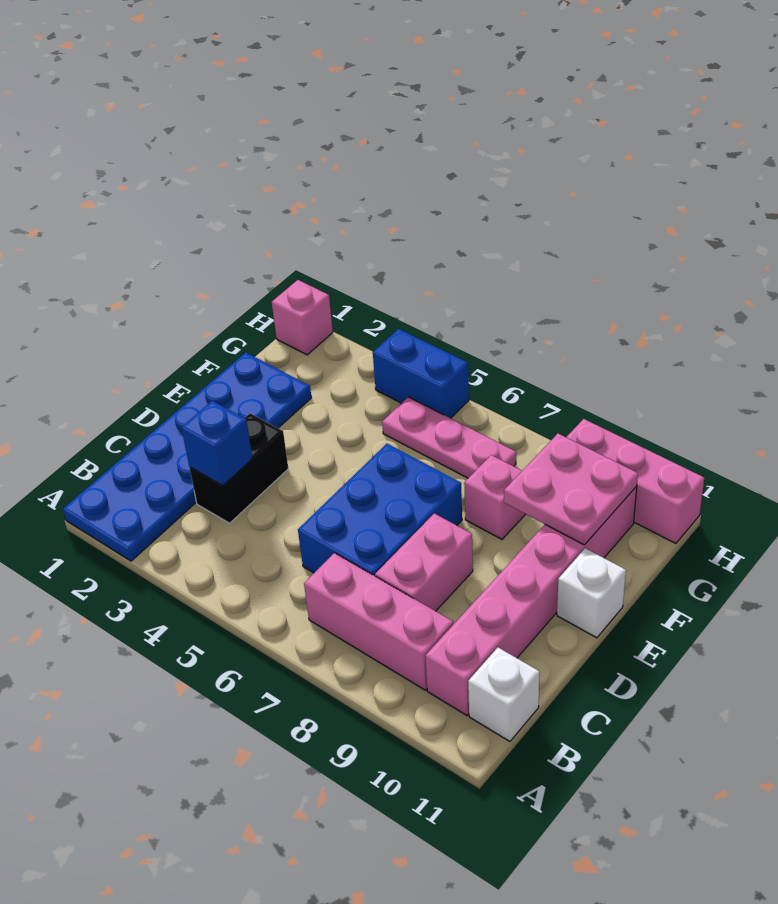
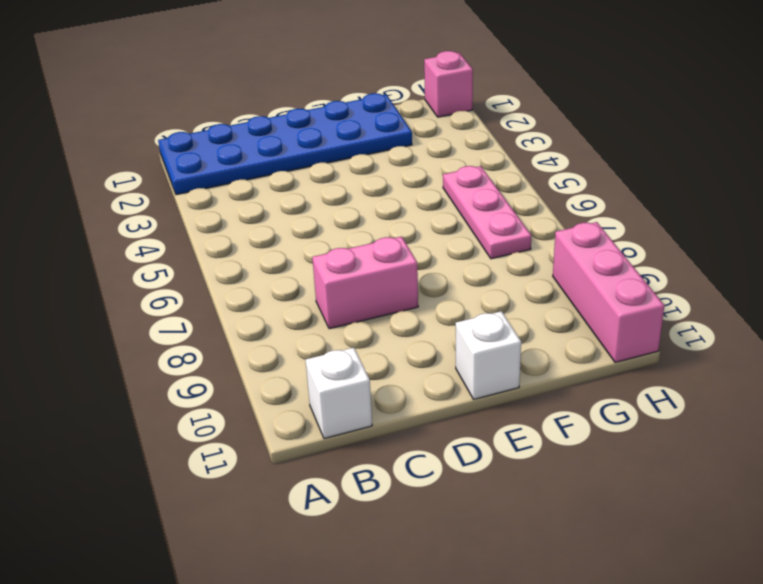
none -> pink brick B7:B9 level 1
none -> pink brick B10:G10 level 1
none -> black brick C3:D3 level 1

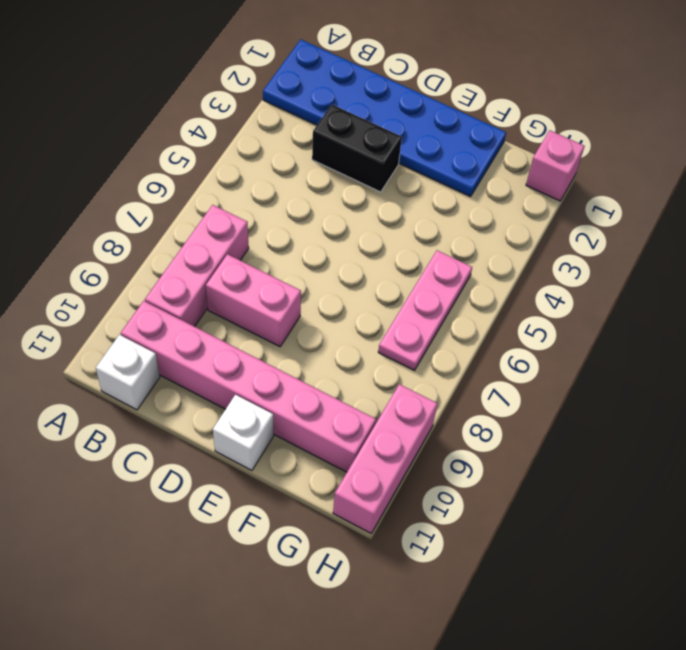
none -> blue brick C6:E7 level 1
none -> pink brick F8 level 1
none -> blue brick H4:H5 level 1

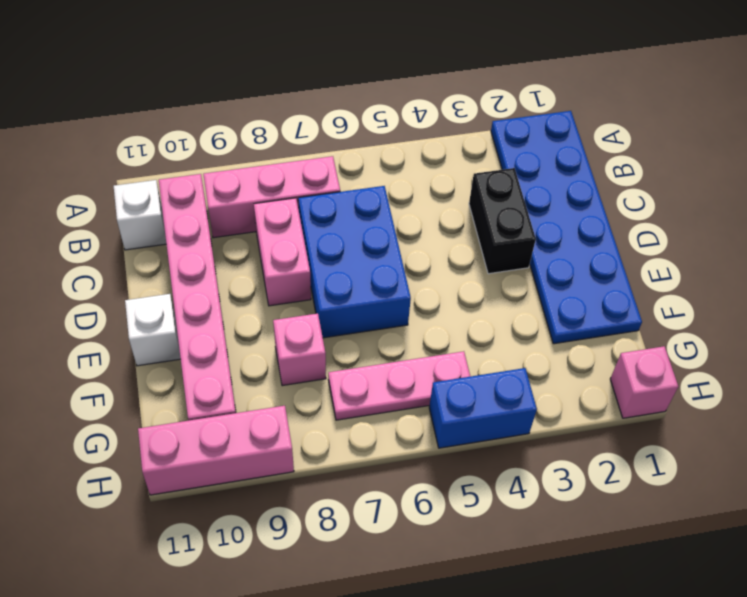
none -> blue brick C3 level 2
none -> pink plate F9:G10 level 2

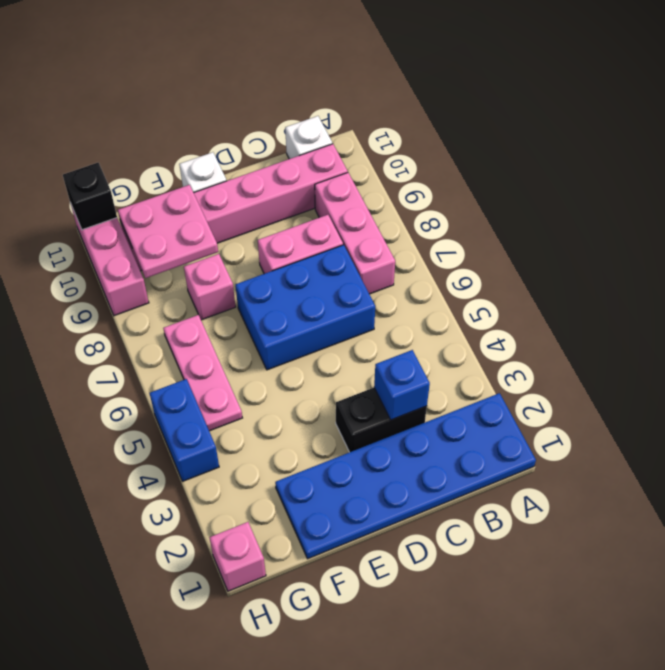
black brick H11 level 2 -> none

